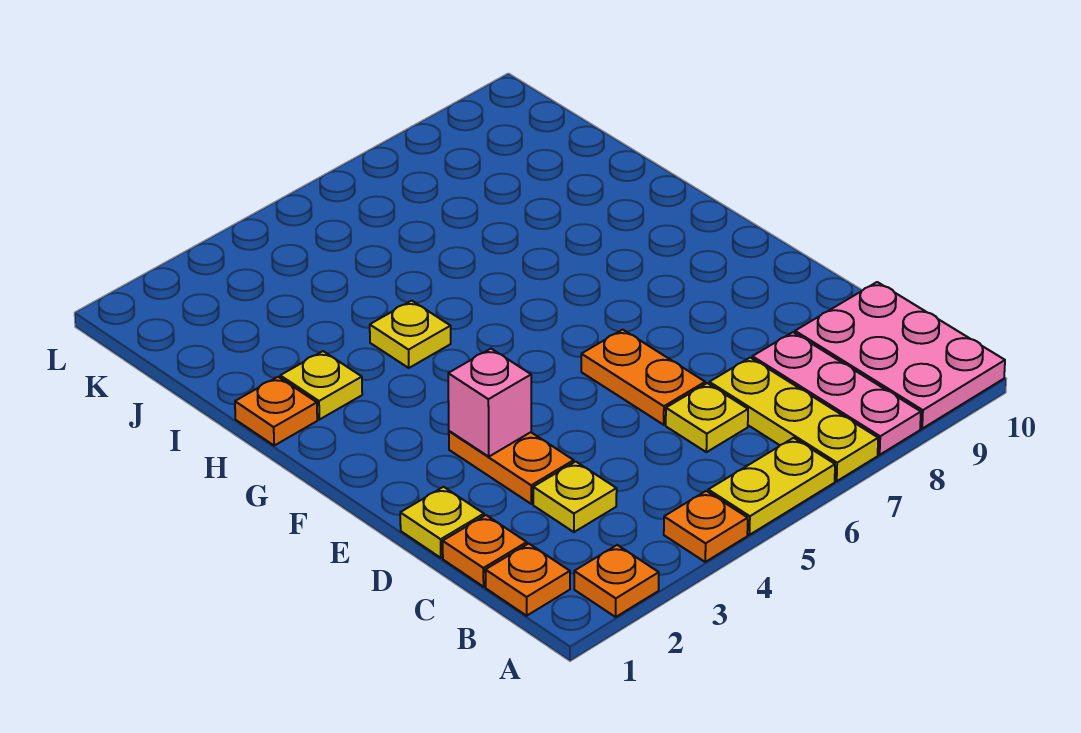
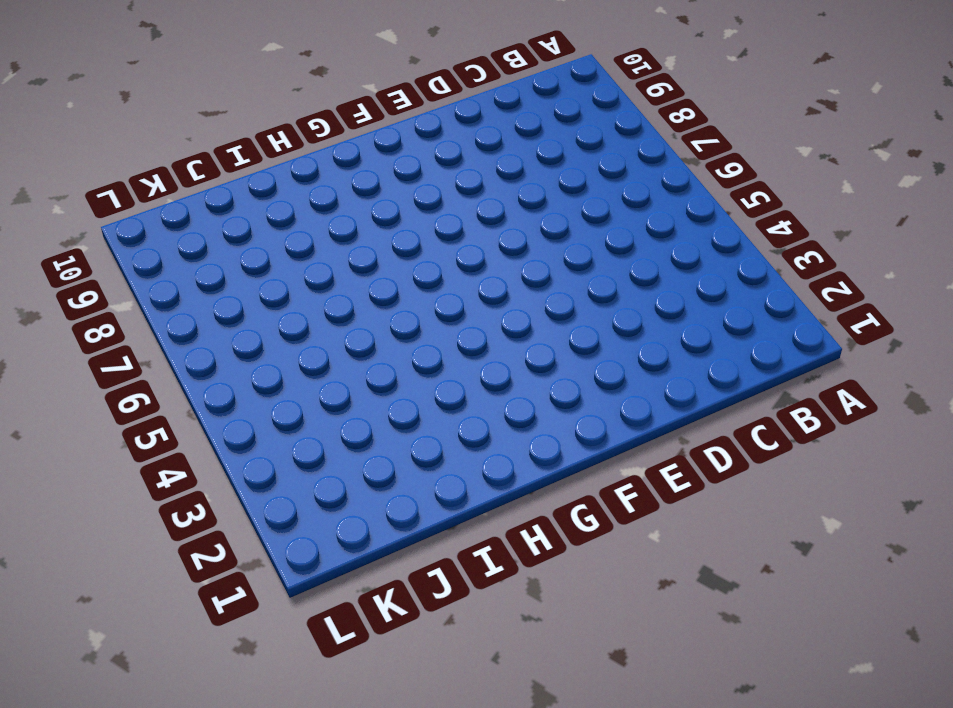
none -> orange plate A2 level 1
none -> orange plate A4 level 1
none -> yellow plate A5:A6 level 1

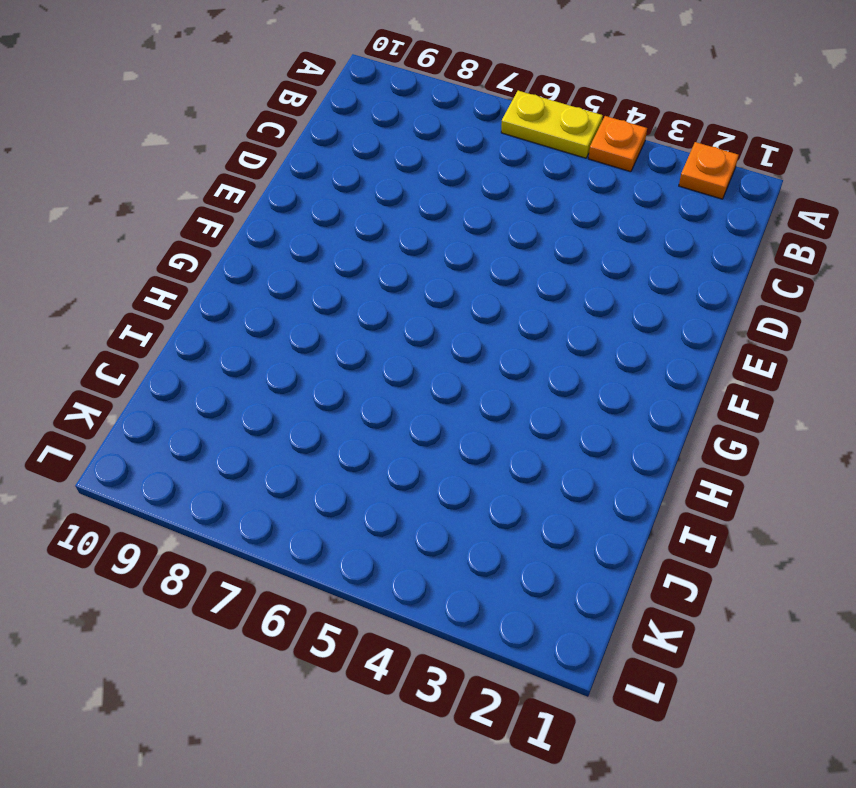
none -> yellow plate A7:C7 level 1
none -> pink plate A8:C8 level 1
none -> pink plate A9:C10 level 1

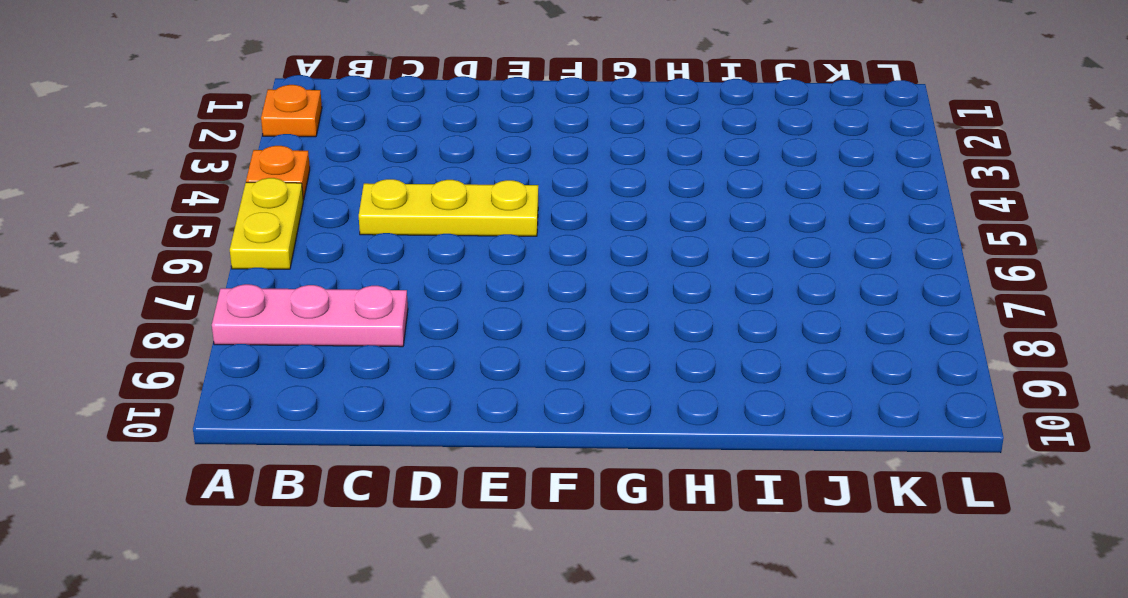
yellow plate C5:E5 level 1 -> yellow plate A7:C7 level 1
none -> pink plate A9:C10 level 1
none -> orange plate B1 level 1
none -> orange plate C1 level 1

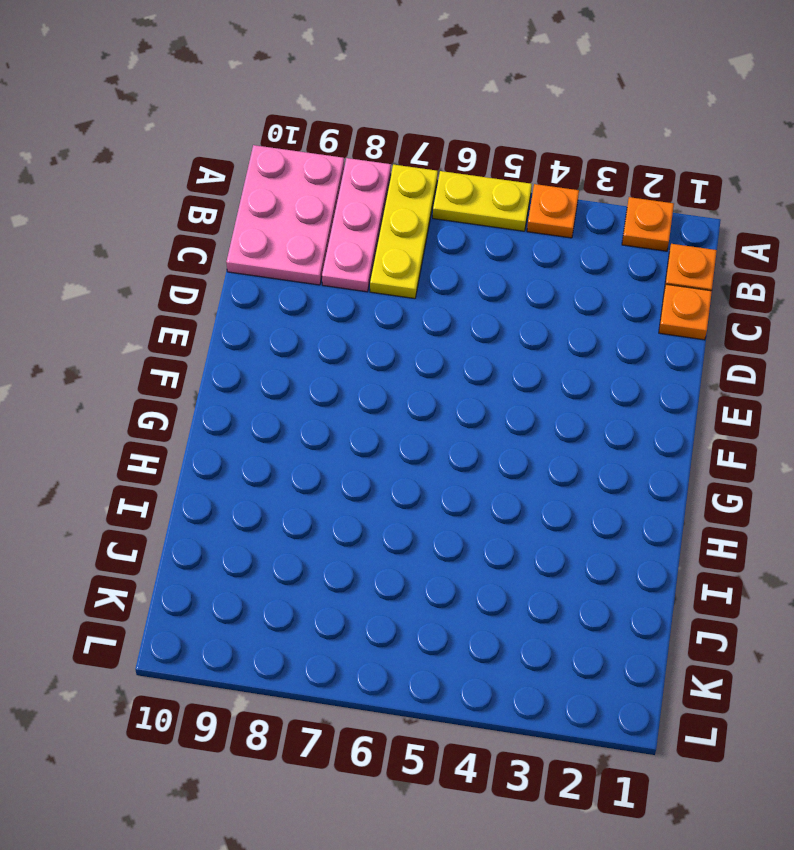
none -> yellow plate C3 level 1
none -> yellow plate C6 level 1
none -> yellow plate D1 level 1

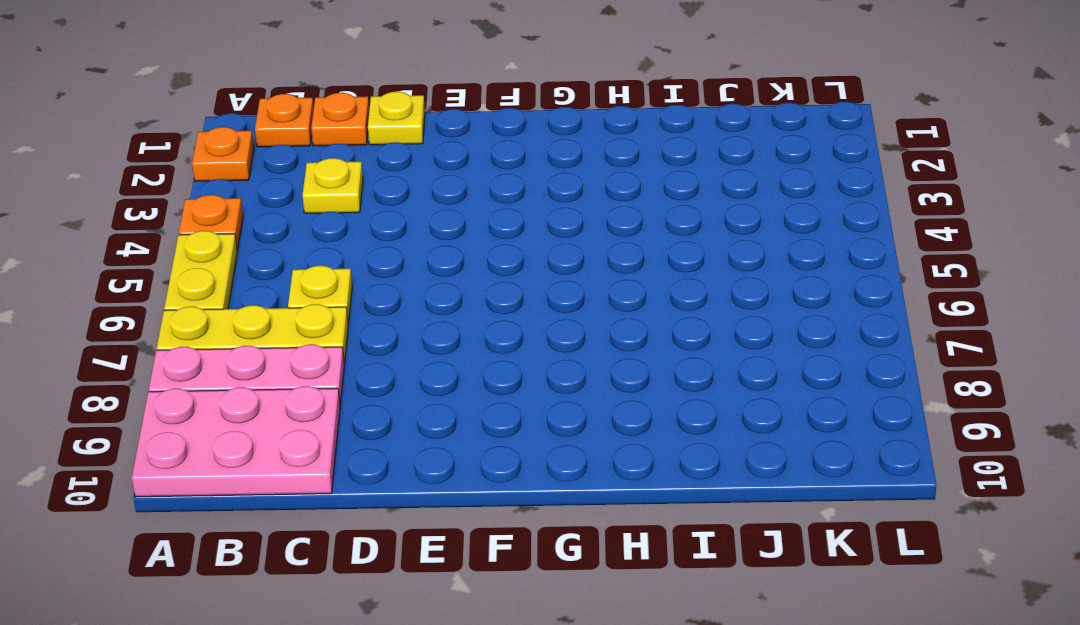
none -> orange plate D3:E3 level 1
none -> orange plate D6:E6 level 1
none -> orange plate H1 level 1

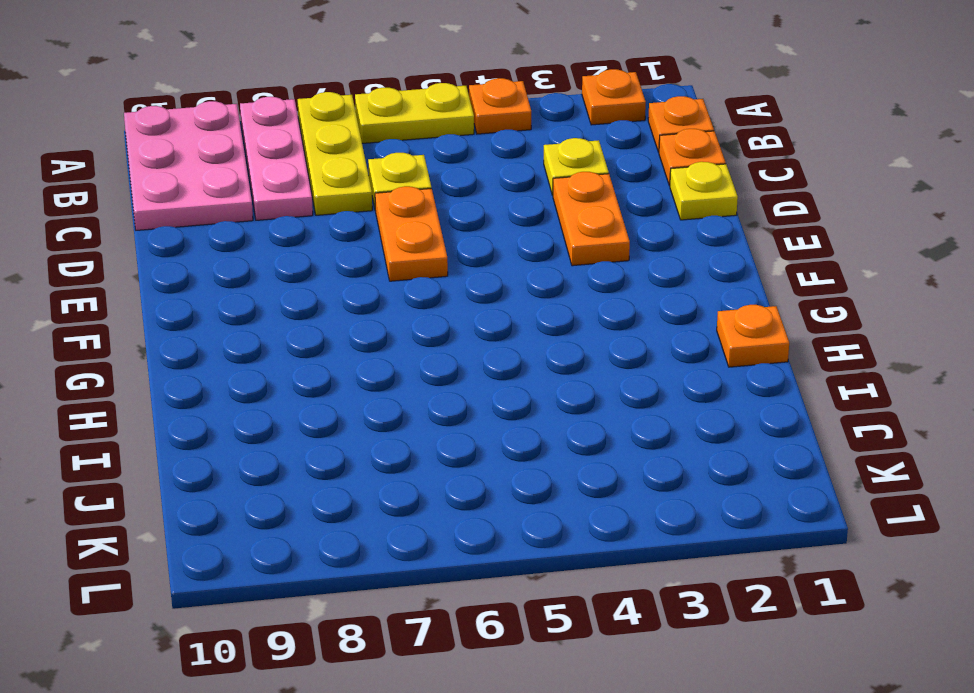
none -> yellow plate H2 level 1
none -> yellow plate H4 level 1
none -> pink brick E3 level 2

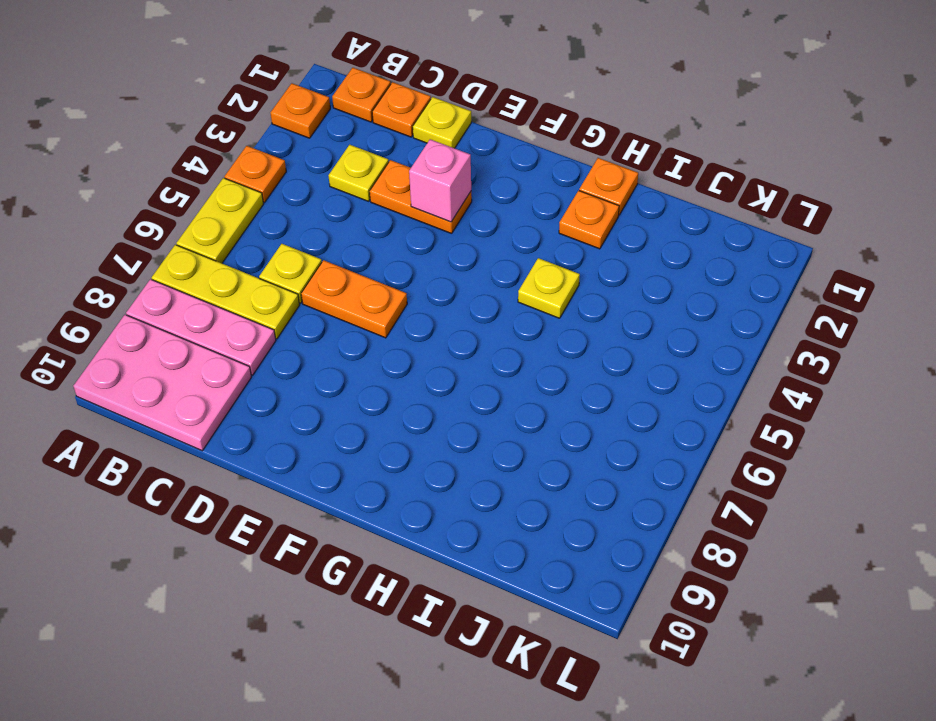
orange plate H2 level 1 -> yellow plate H2 level 1

